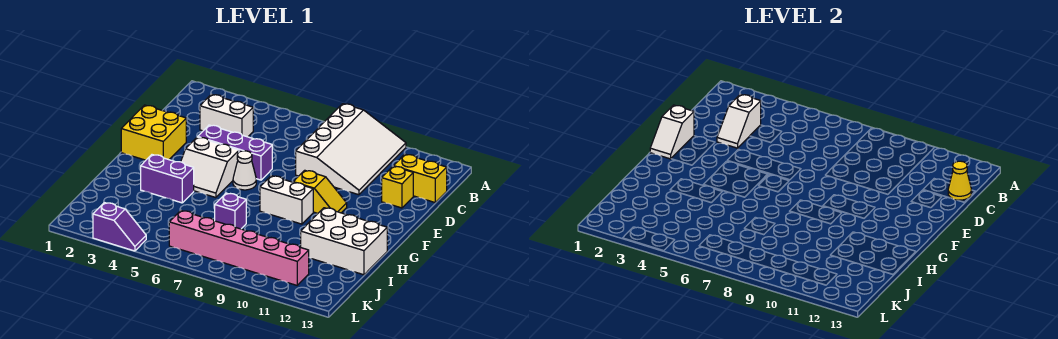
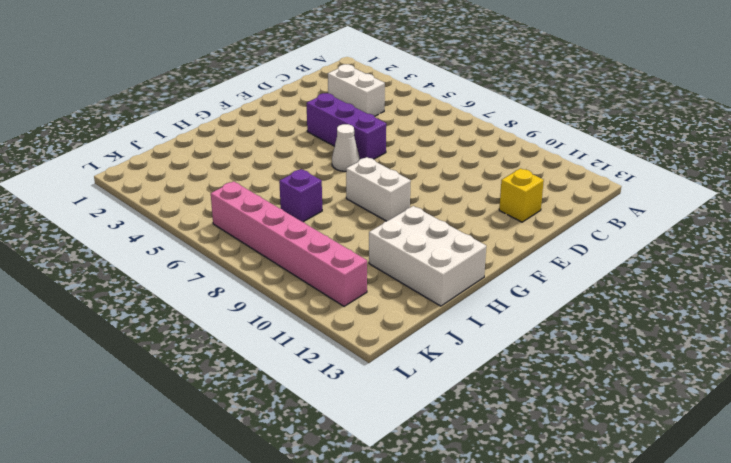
none -> white slope A8:D10 level 1 top 8
none -> yellow brick C12:C13 level 1
none -> yellow brick E1:F2 level 1

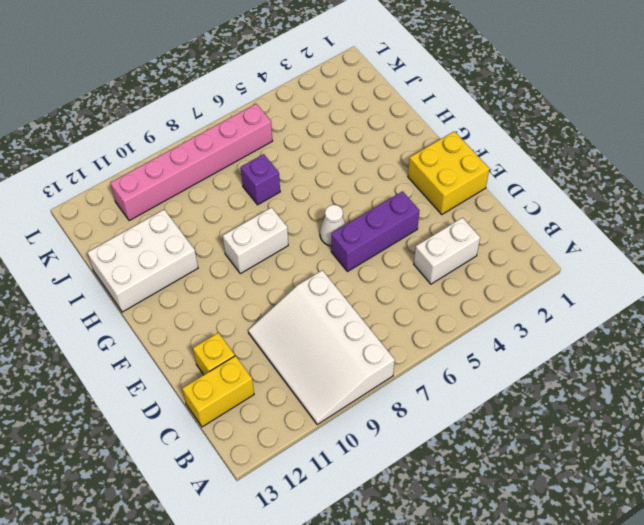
none -> white slope F4:G5 level 1 top F
none -> yellow slope F9:F10 level 1 top 9
none -> purple brick H3:H4 level 1

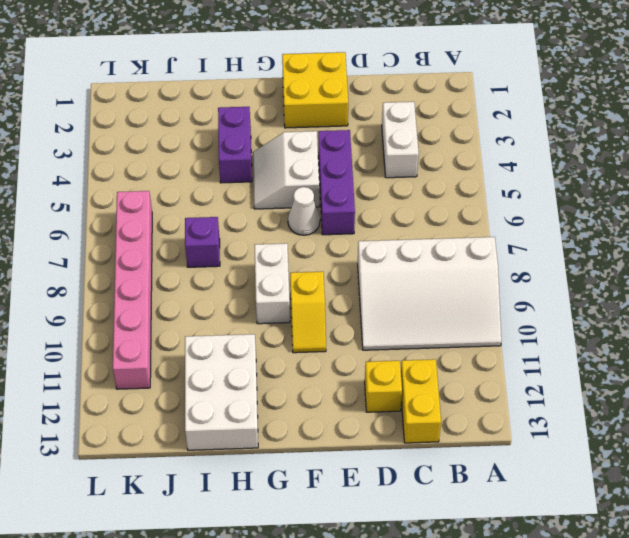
none -> purple slope L3:L4 level 1 top 3
none -> white slope C3:D3 level 2 top C
none -> yellow cone C13 level 2

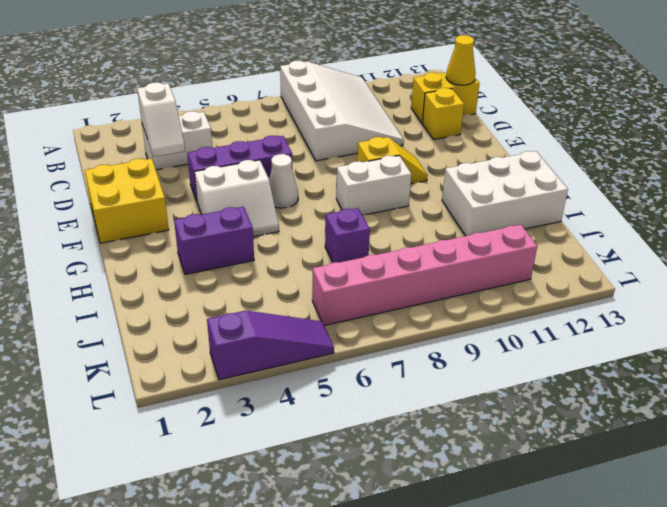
purple slope L3:L5 level 1 top 3 -> purple slope L3:L4 level 1 top 3
none -> white slope E1:F1 level 2 top E

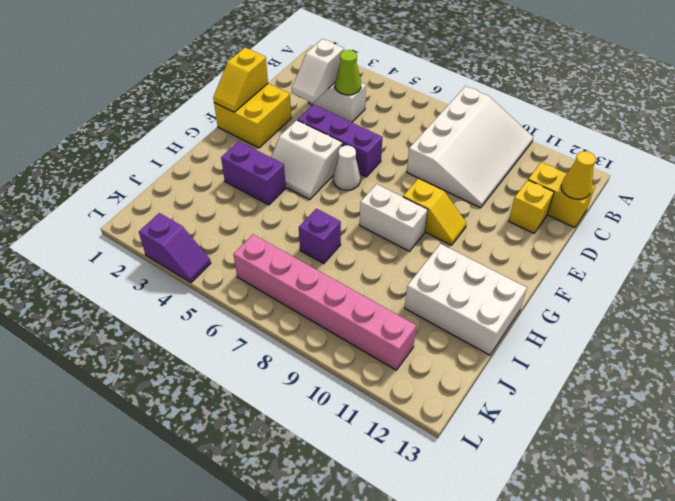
lime cone C4 level 2 -> none
yellow slope E1:F1 level 2 top E -> white slope E1:F1 level 2 top E

